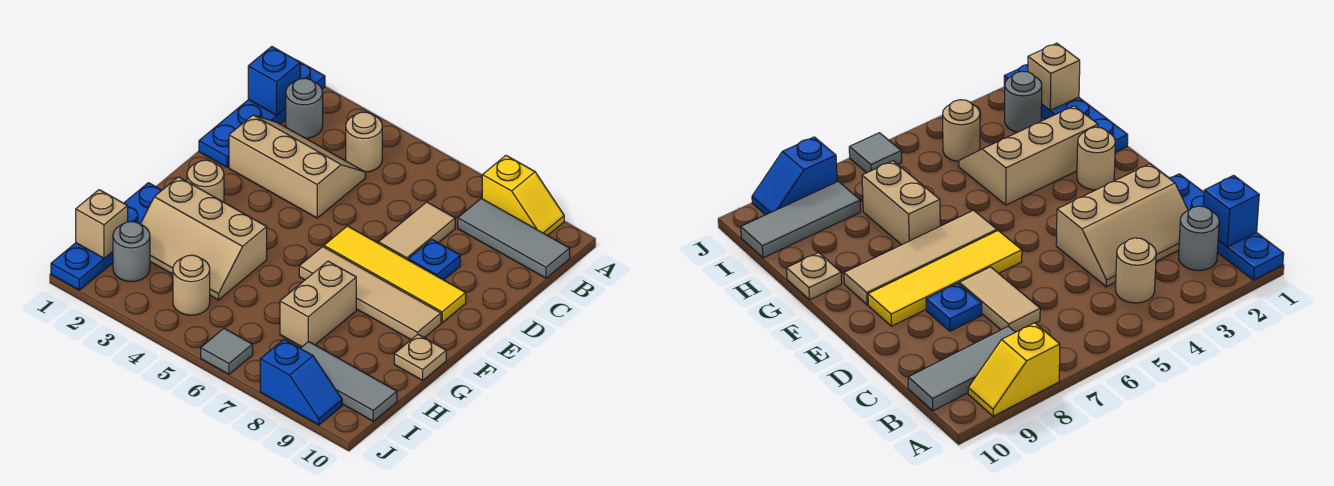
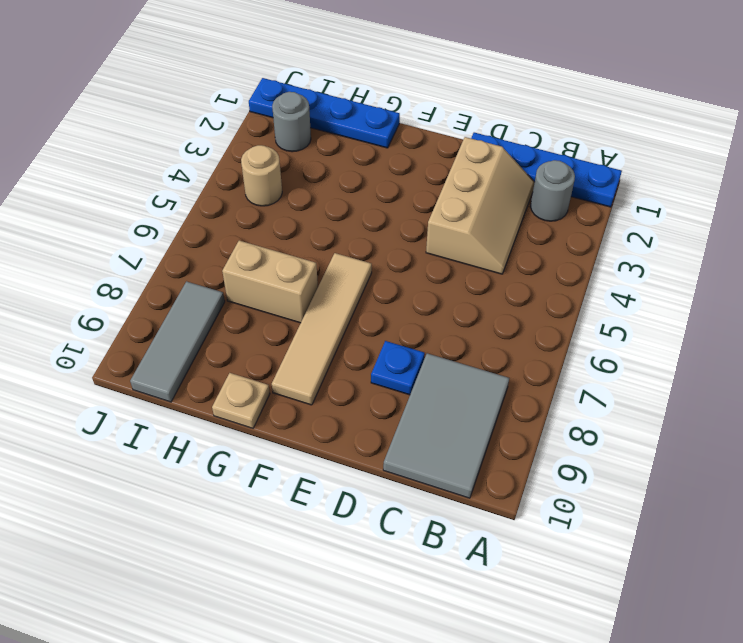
grey tile B8:C10 level 1 -> grey tile B8:B10 level 1
none -> yellow slope A8:A9 level 1 top 8
none -> tan round brick B4 level 1
none -> tan tile C7:D7 level 1

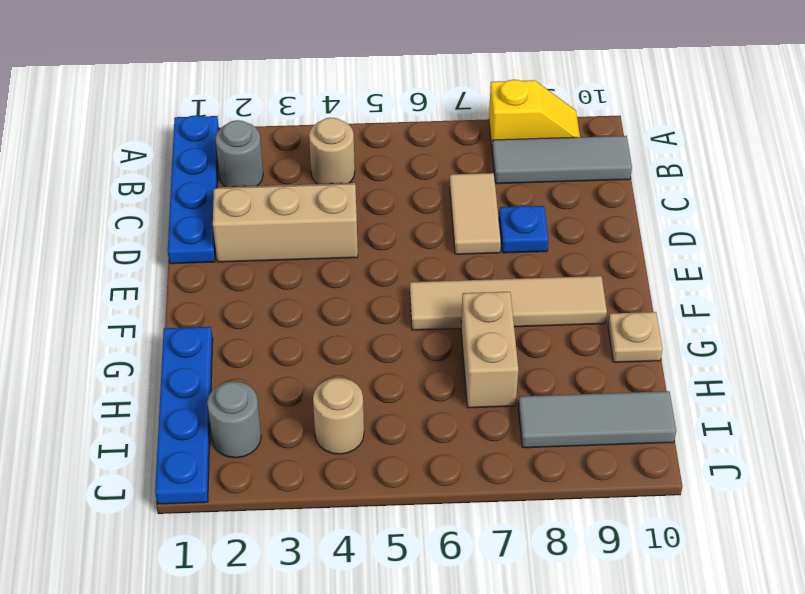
none -> yellow tile E6:E9 level 1
none -> tan round brick F2 level 1
none -> tan slope G2:H4 level 1 top G

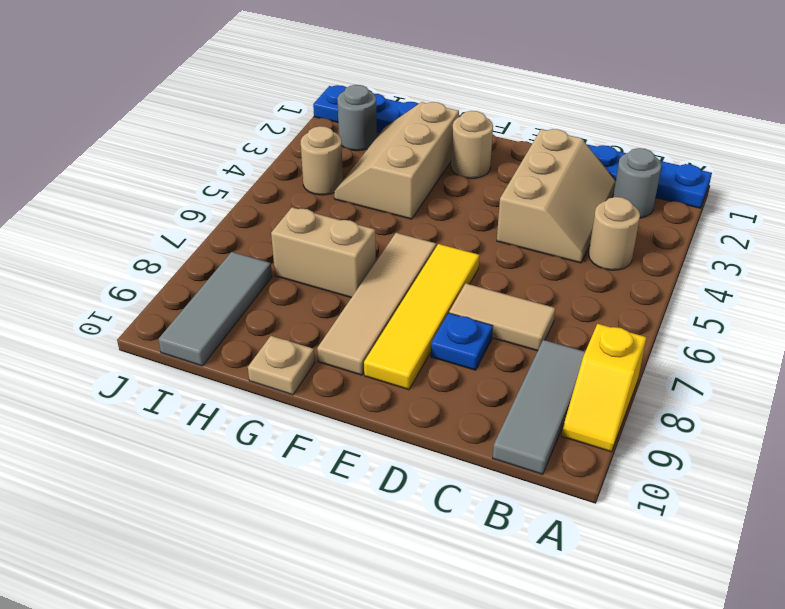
none -> grey tile J6 level 1
none -> blue slope J8:J9 level 1 top 8
none -> blue brick B1 level 2

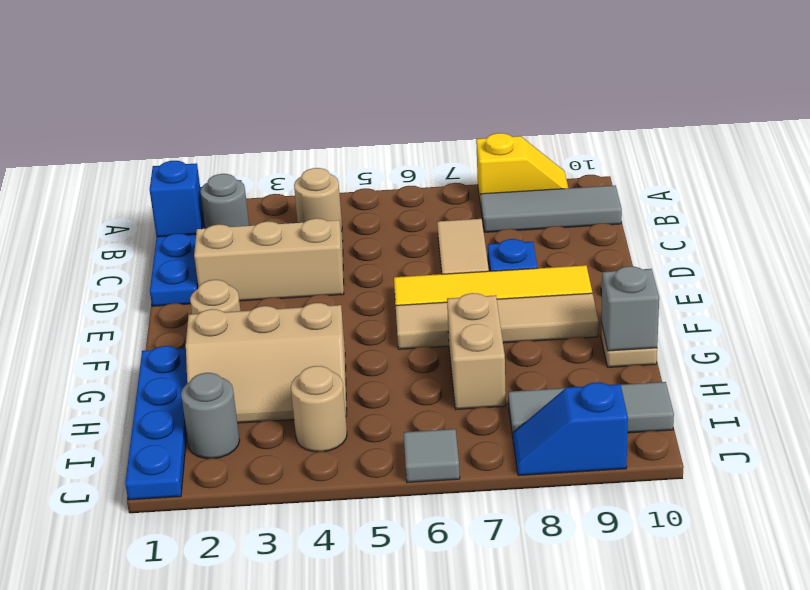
grey brick G10 level 2 -> none
blue slope J8:J9 level 1 top 9 -> blue slope J8:J9 level 1 top 8
none -> tan brick I1 level 2

